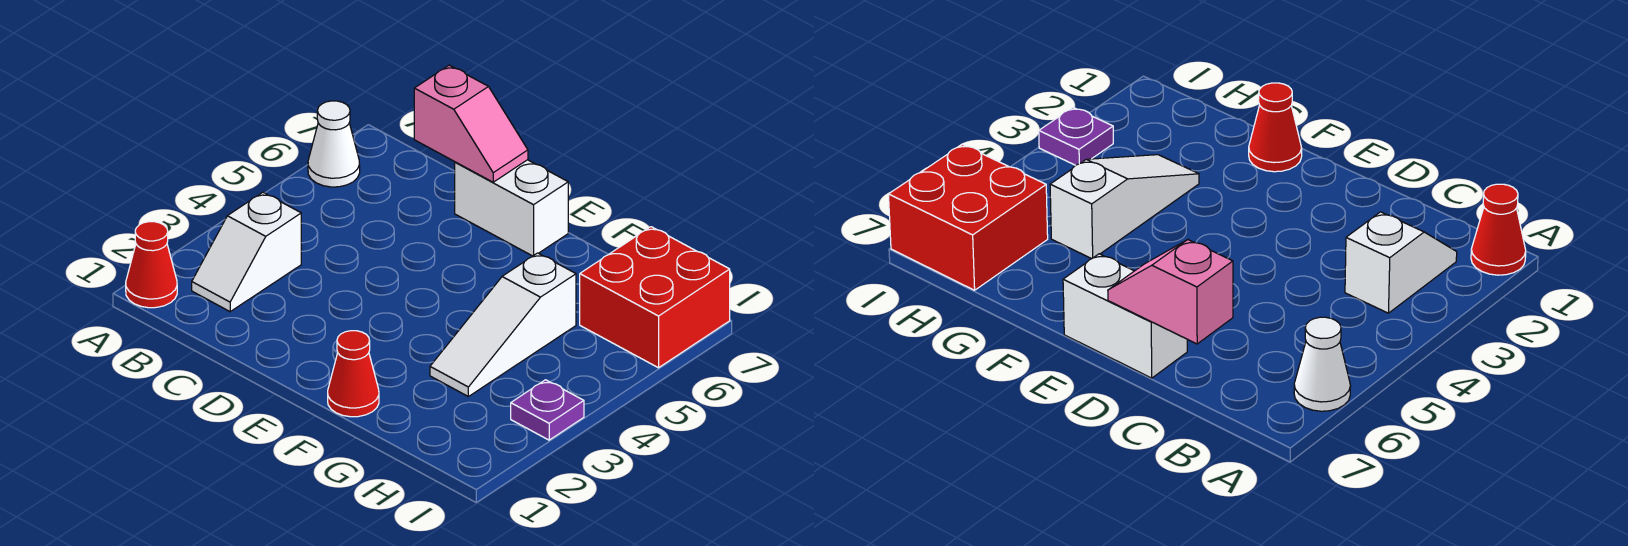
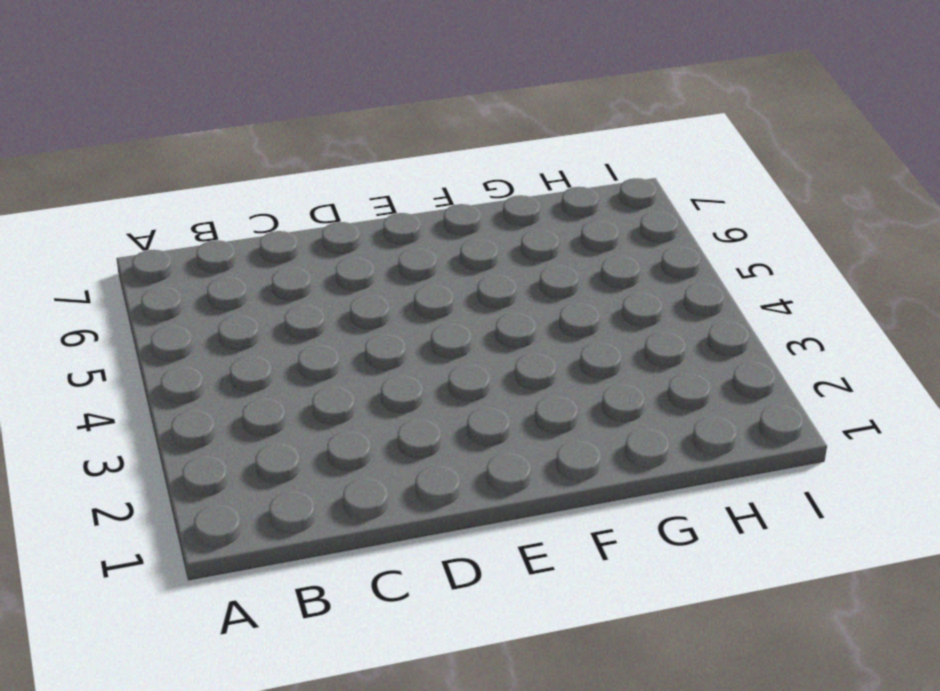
none -> red cone A1 level 1
none -> white cone A6 level 1

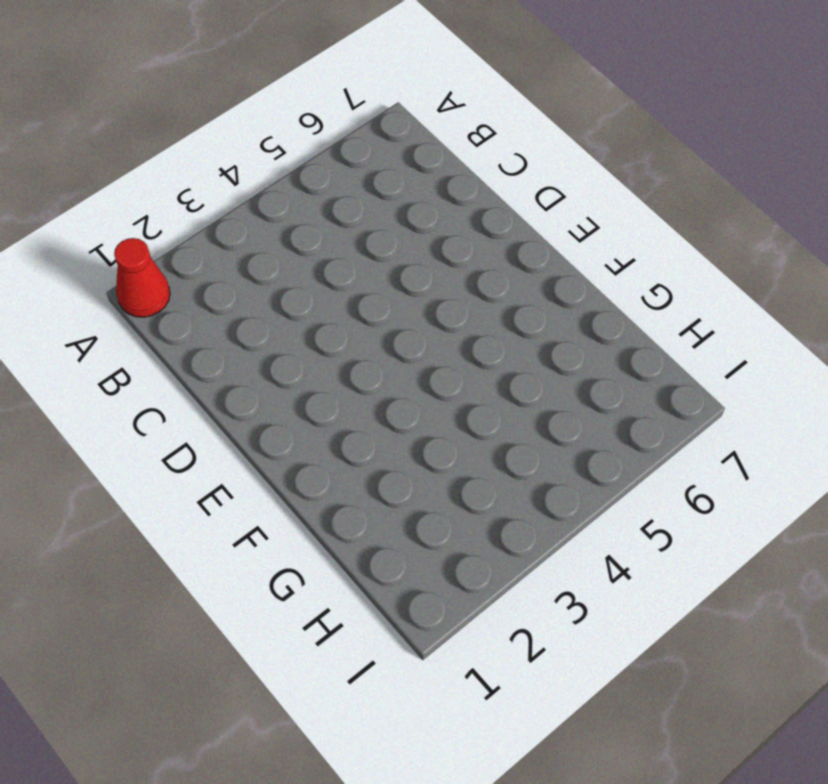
none -> white cone A6 level 1
none -> white slope B2:B3 level 1 top 3

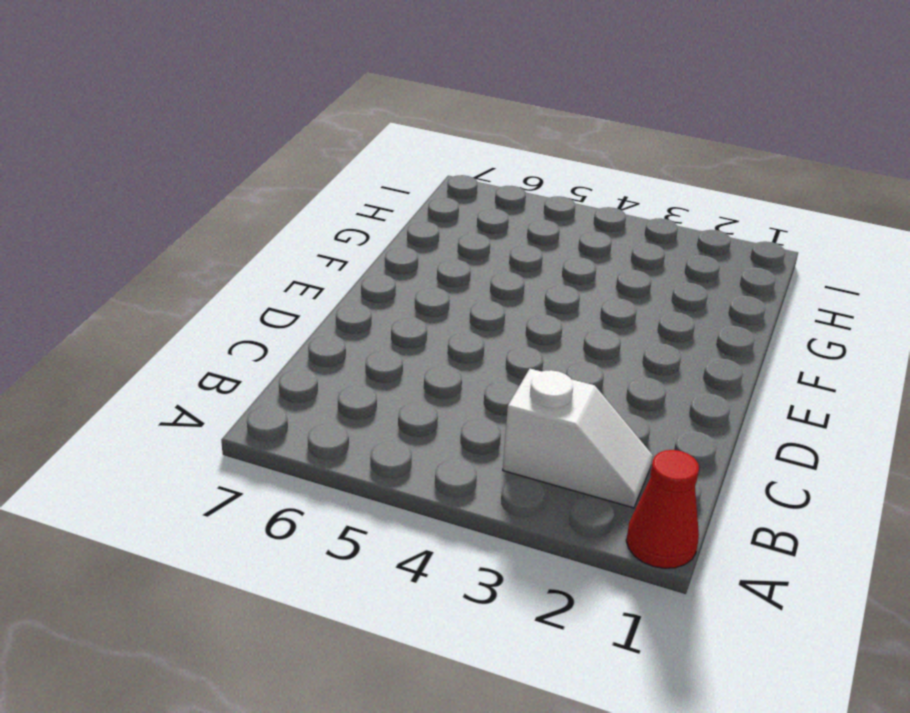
none -> white cone A6 level 1
none -> white brick D7:E7 level 1

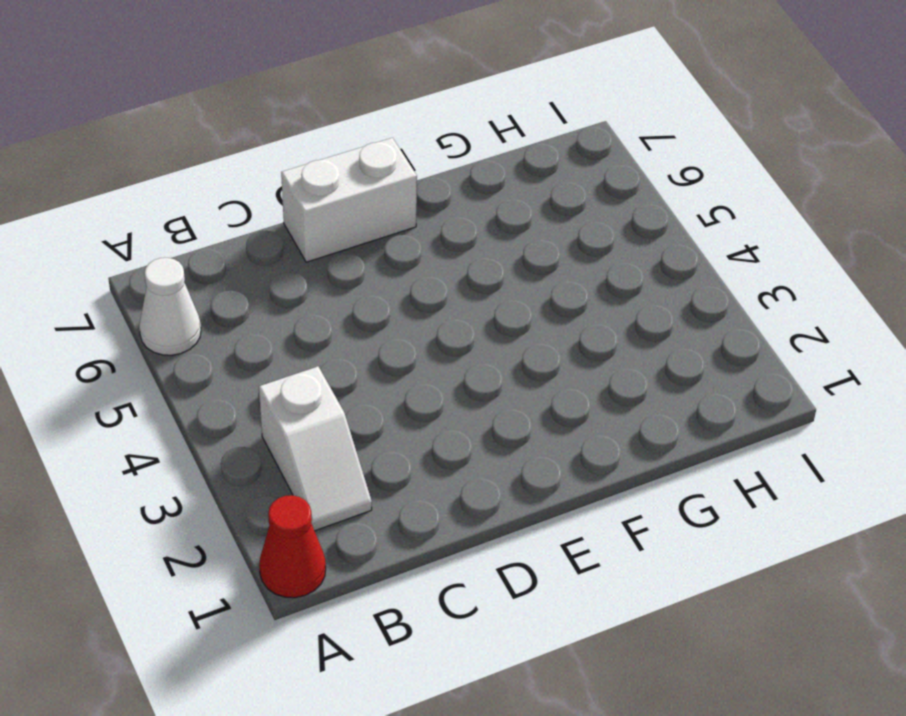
none -> red cone F1 level 1
none -> white slope G3:G5 level 1 top 5

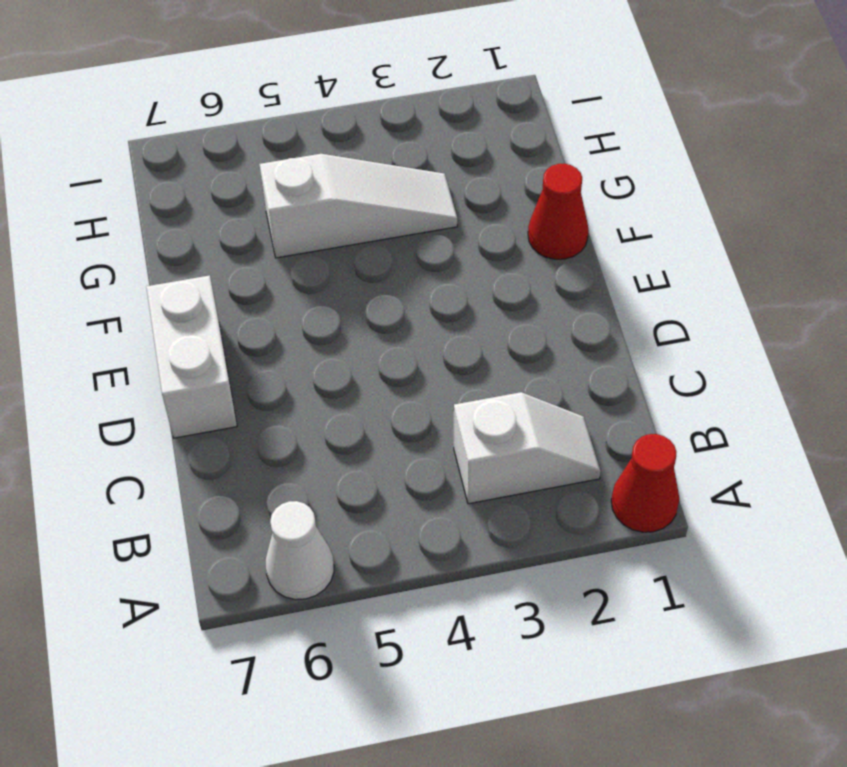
none -> red brick H6:I7 level 1
none -> purple plate I3 level 1

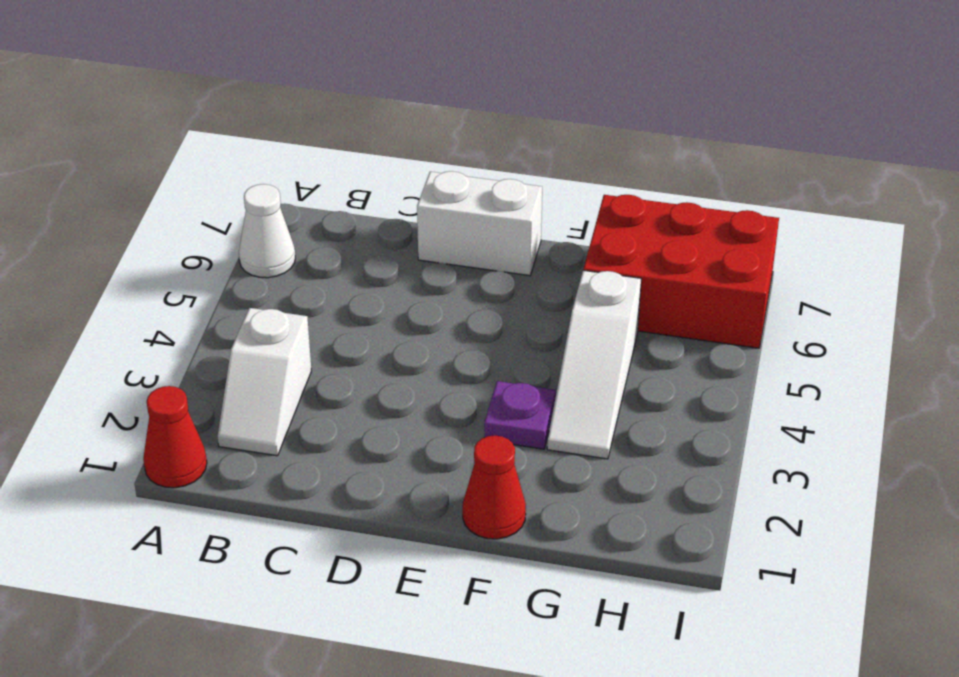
purple plate F3 level 1 -> purple plate I3 level 1
red brick G6:I7 level 1 -> red brick H6:I7 level 1
none -> pink slope C7:D7 level 2 top C

